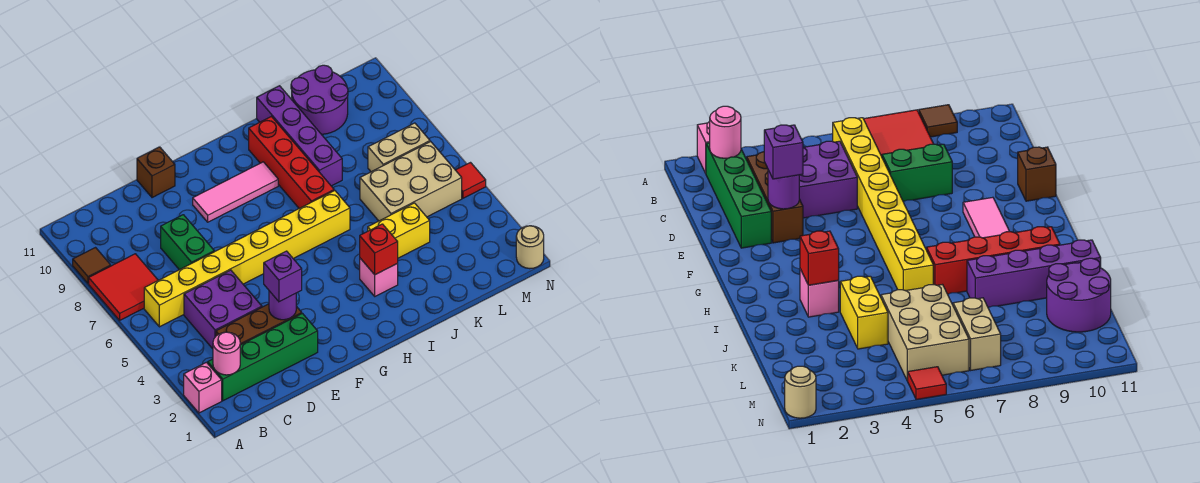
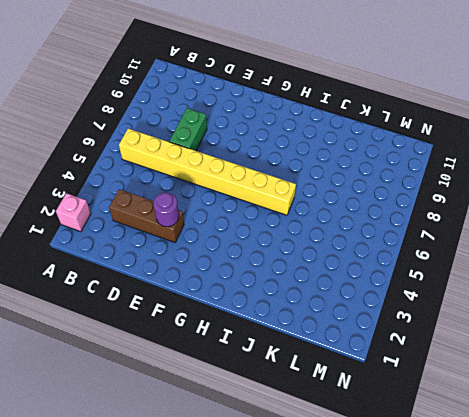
none -> red tile A7:B8 level 1
none -> brown tile A9 level 1
none -> green brick B2:E2 level 1

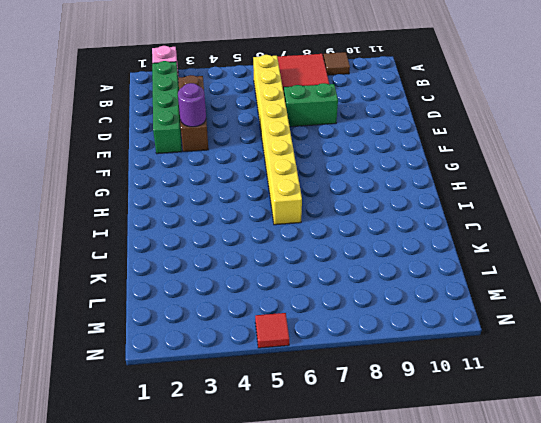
none -> purple brick C4:D5 level 1
none -> brown brick E11 level 1
none -> pink tile F9:H9 level 1

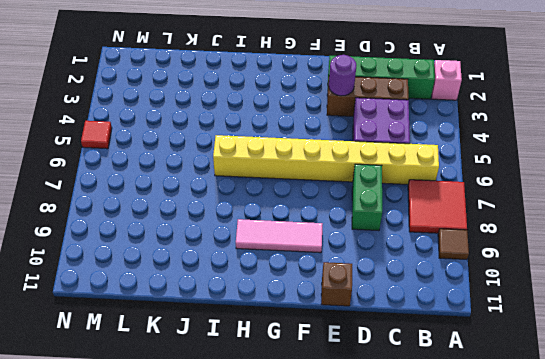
none -> pink brick I3 level 1
none -> red brick I7:I10 level 1
none -> yellow brick J4:K4 level 1

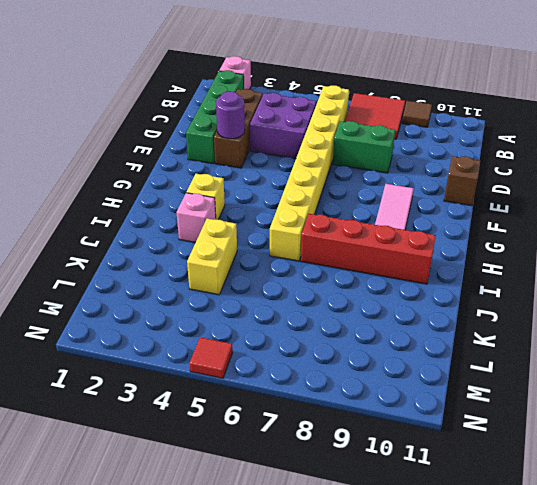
yellow brick H3 level 1 -> none
none -> purple brick J8:J11 level 1
none -> tan brick K5:M6 level 1
none -> purple round brick K10:L11 level 1

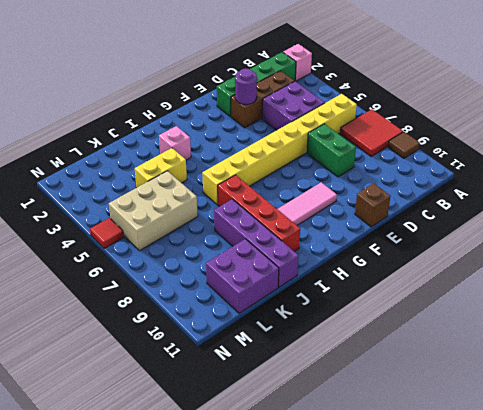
purple brick K10:L11 level 1 -> purple round brick K10:L11 level 1
none -> tan brick L7:M7 level 1
none -> tan round brick N1 level 1
none -> pink round brick B2 level 2

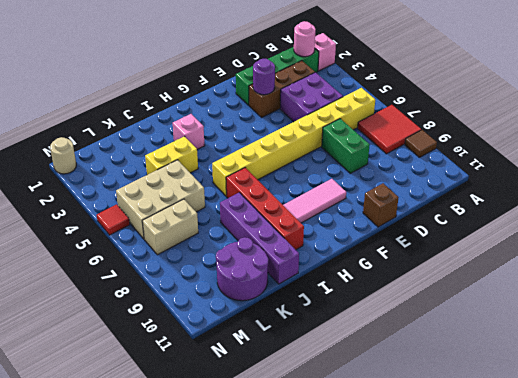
none -> red brick I3 level 2
none -> purple brick E3 level 3

